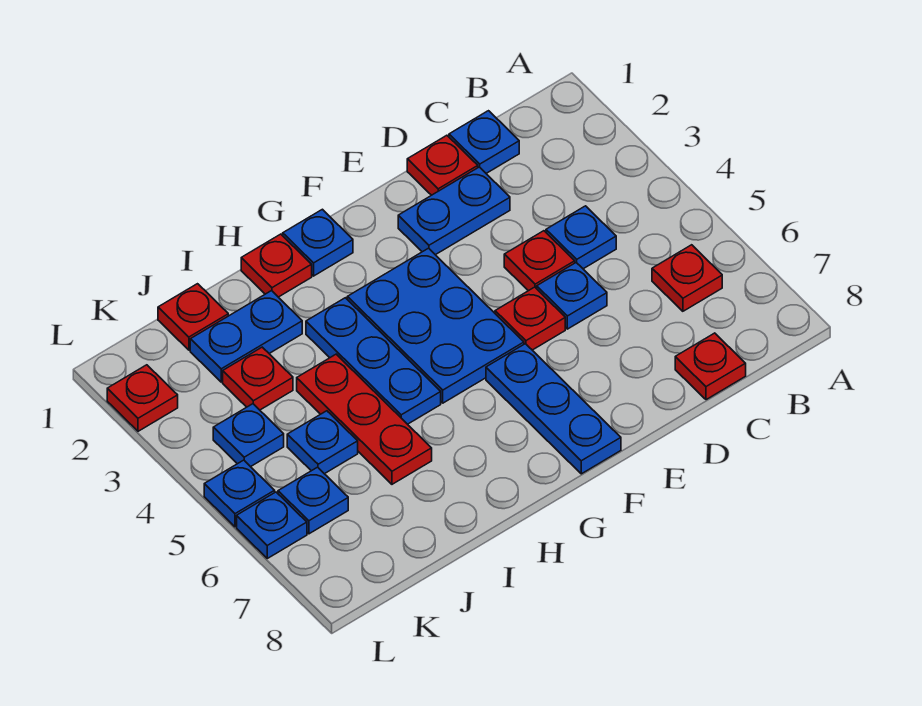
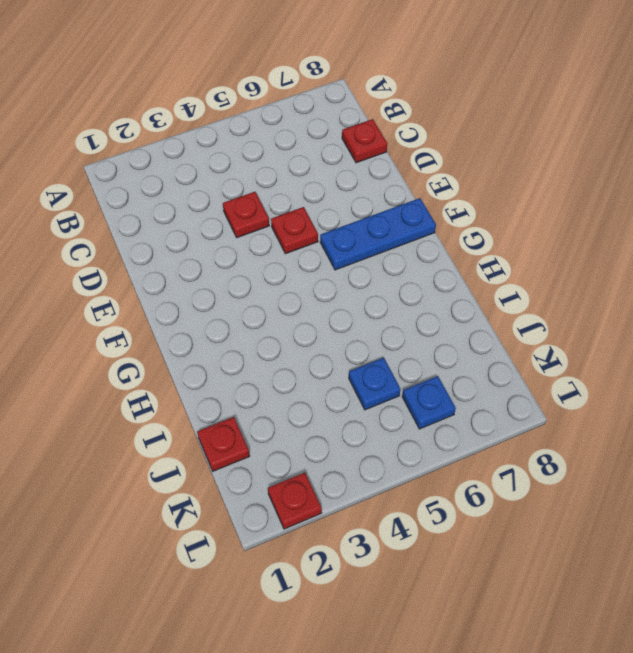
none -> red plate B6 level 1
none -> blue plate C1 level 1
none -> blue plate C4 level 1

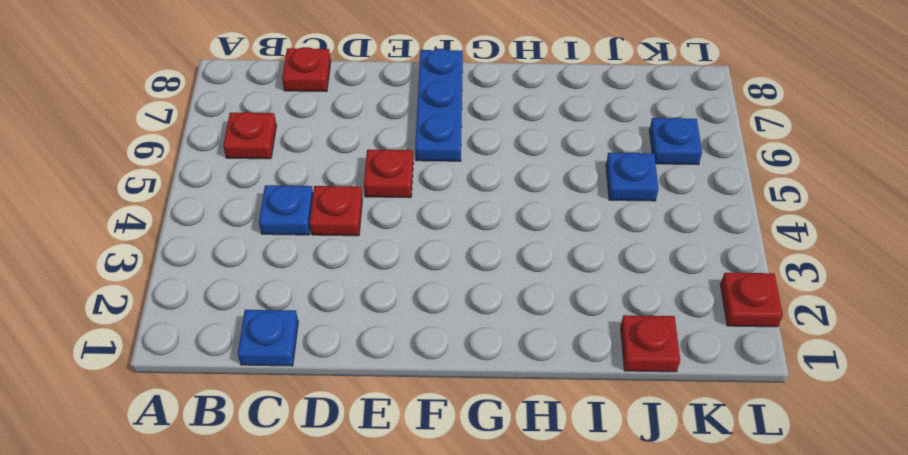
none -> red plate D1 level 1
none -> blue plate D2:E2 level 1
none -> blue plate D5 level 1

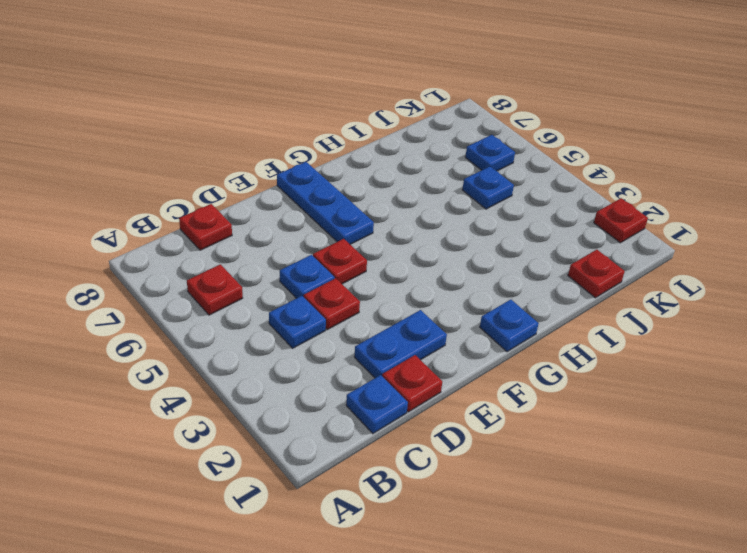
none -> blue plate F3:G5 level 1
none -> red plate H1 level 1
none -> blue plate H3:H5 level 1

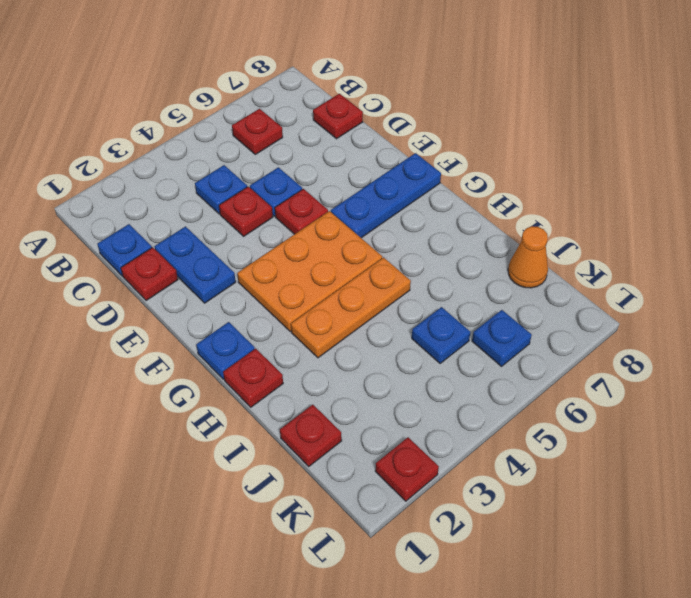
orange plate F3:G5 level 1 -> blue plate F3:G5 level 1
orange plate H3:H5 level 1 -> blue plate H3:H5 level 1
orange cone J8 level 1 -> none
none -> blue plate I2:J2 level 1
none -> red plate I4:I6 level 1
none -> red plate J3 level 1

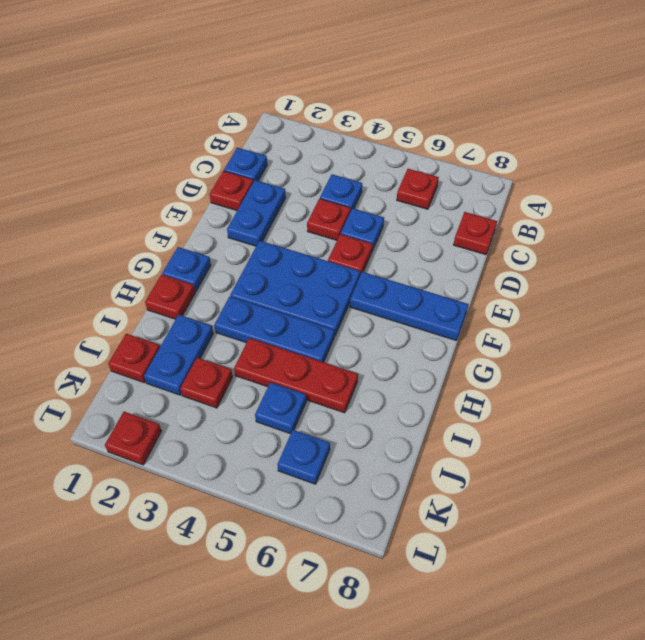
none -> blue plate K4 level 1
none -> blue plate L5 level 1
none -> blue plate L6 level 1

